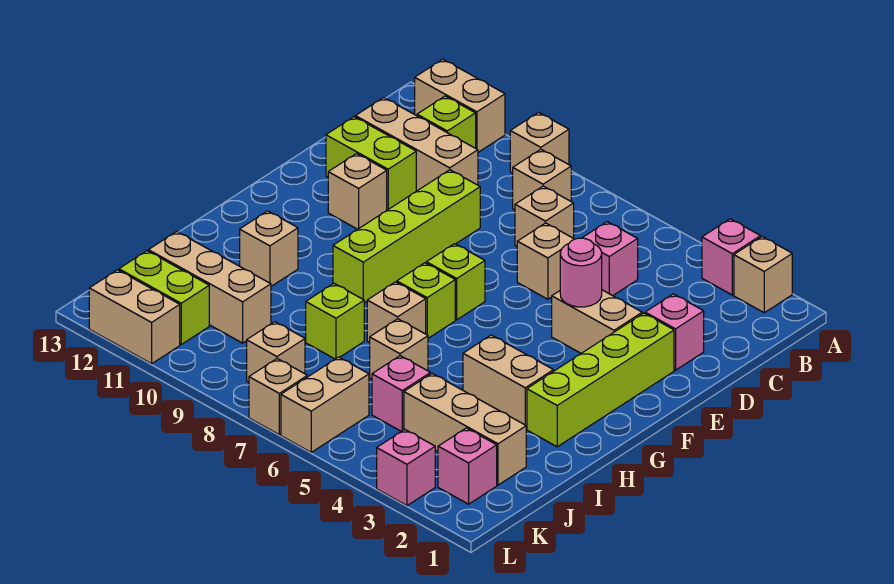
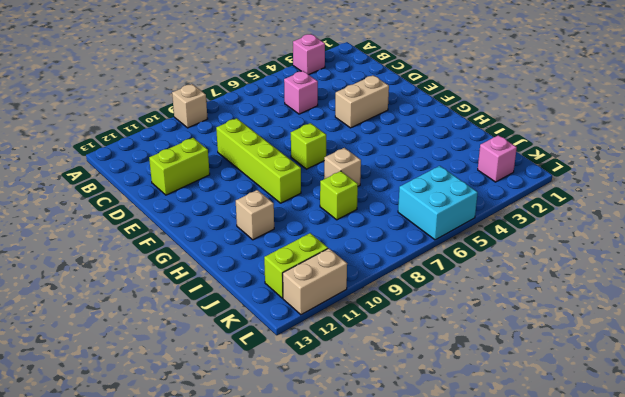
cyan brick K5:L6 level 1 -> tan brick K6:L6 level 1
none -> tan brick A2 level 1
none -> tan brick A11:A12 level 1
none -> tan brick B8 level 1
none -> lime brick B11 level 1

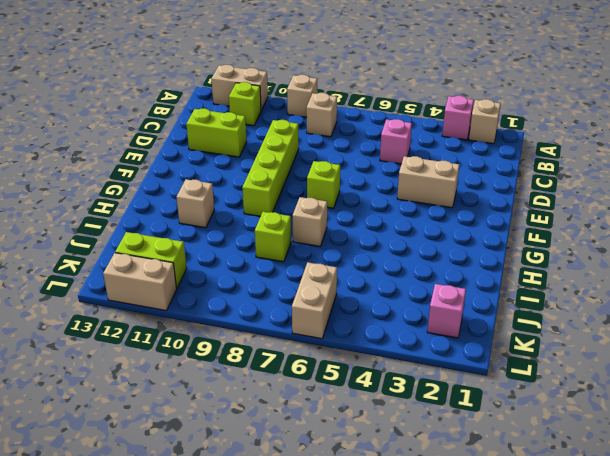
none -> tan brick C7 level 1
none -> tan brick C10:C12 level 1
none -> pink brick D2 level 1
none -> tan brick D6 level 1

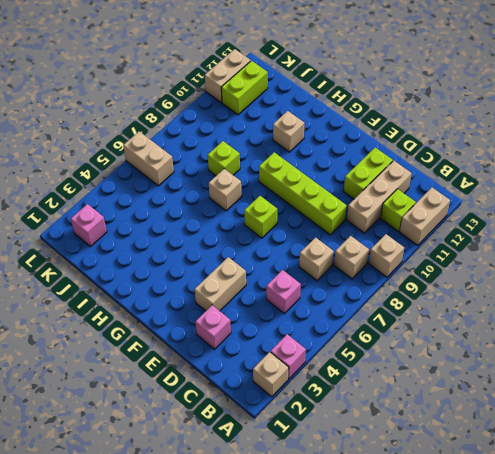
none -> tan brick D6 level 1
none -> lime brick E2:H2 level 1
none -> tan brick E11 level 1
none -> lime brick G7 level 1

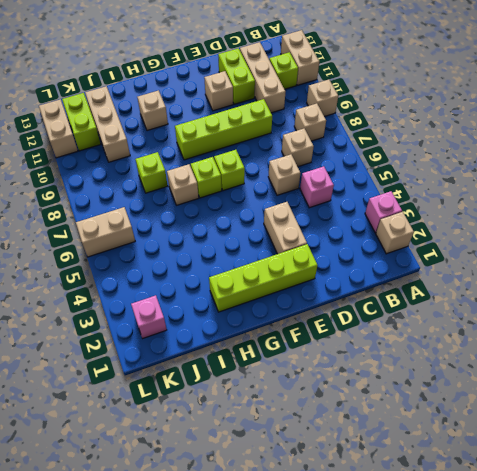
none -> pink brick D2 level 1
none -> tan brick H3:H4 level 1
none -> tan brick I6 level 1
none -> tan brick J2:J4 level 1

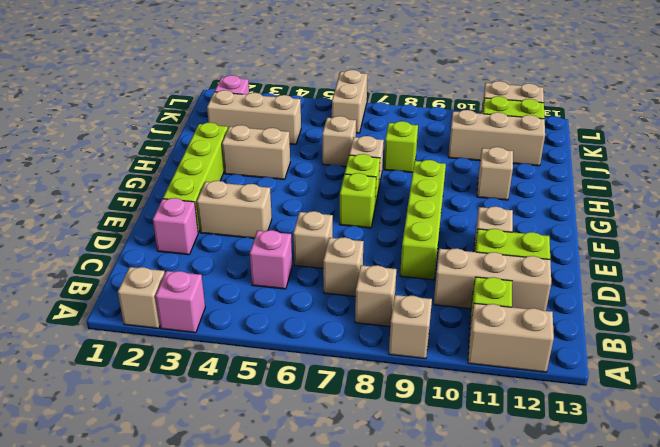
none -> pink brick J5 level 1
none -> tan brick K8 level 1
none -> pink brick L3 level 1
none -> tan brick L7 level 1

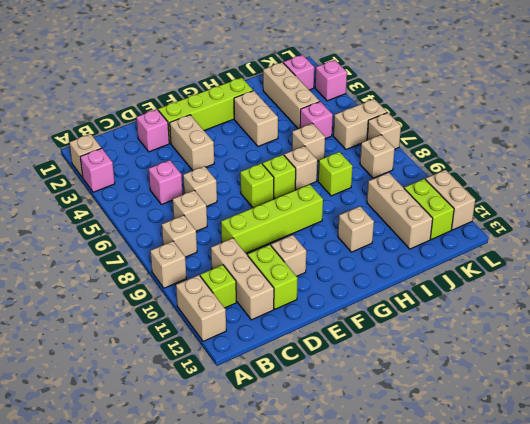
none -> pink round brick E4 level 2

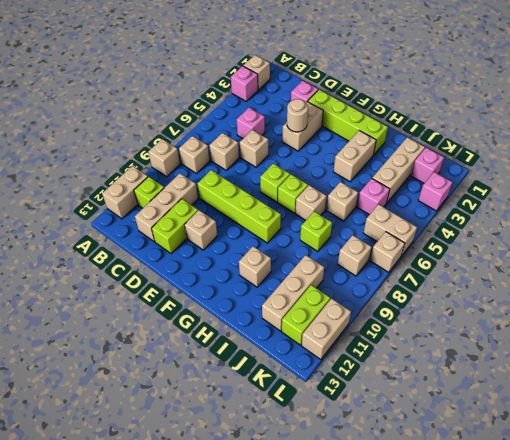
tan round brick E4 level 2 -> pink round brick E4 level 2

